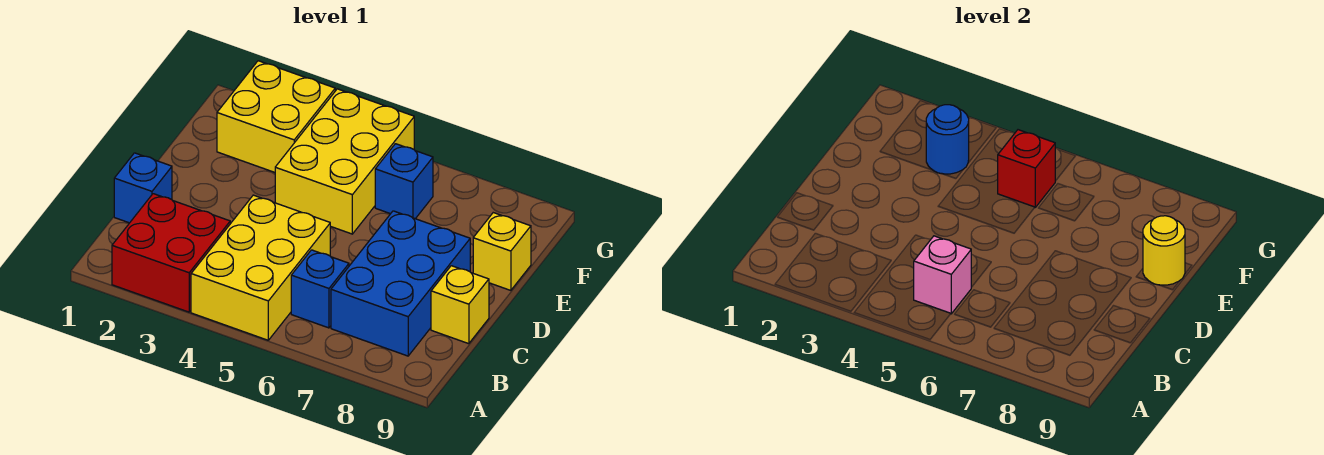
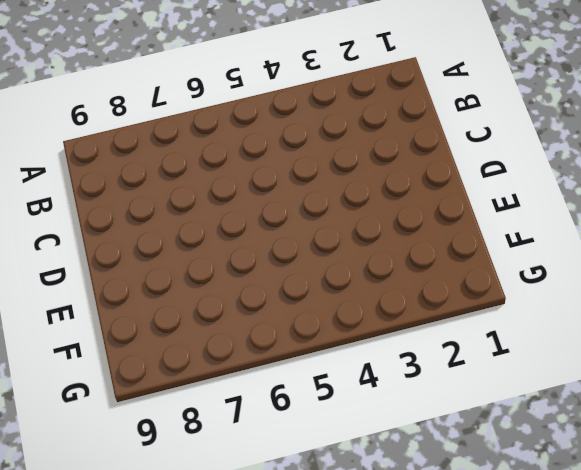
none -> red brick A2:B3 level 1
none -> yellow brick A4:C5 level 1
none -> blue brick B6 level 1

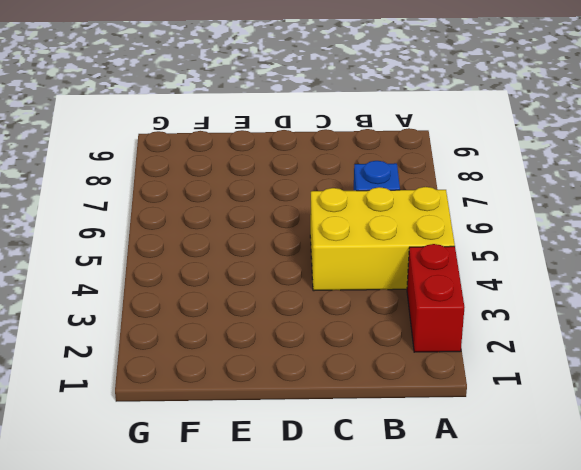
red brick A2:A3 level 1 -> red brick A2:B3 level 1
none -> blue brick B7:D8 level 1
none -> blue brick C1 level 1
none -> yellow brick C9 level 1

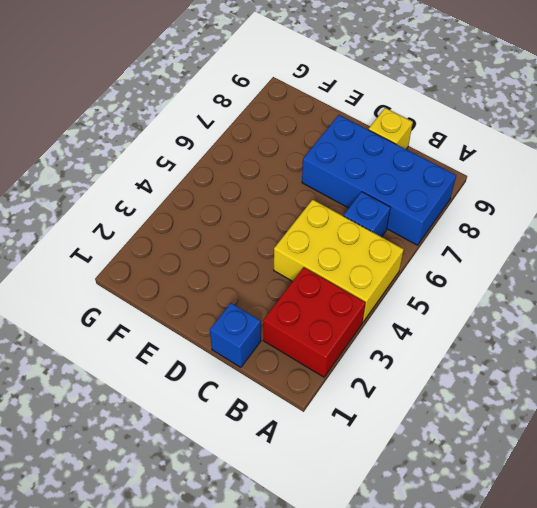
blue brick A7:D8 level 1 -> blue brick B7:D8 level 1
none -> yellow brick E4:G5 level 1
none -> yellow brick E9 level 1
none -> yellow brick F2:G3 level 1

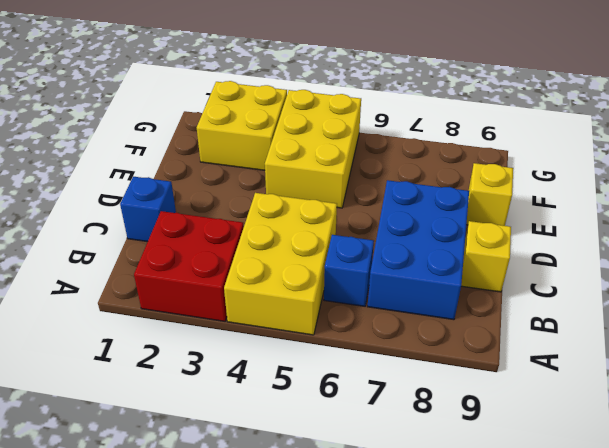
none -> blue brick F6 level 1
none -> pink brick B5 level 2
none -> yellow round brick E9 level 2

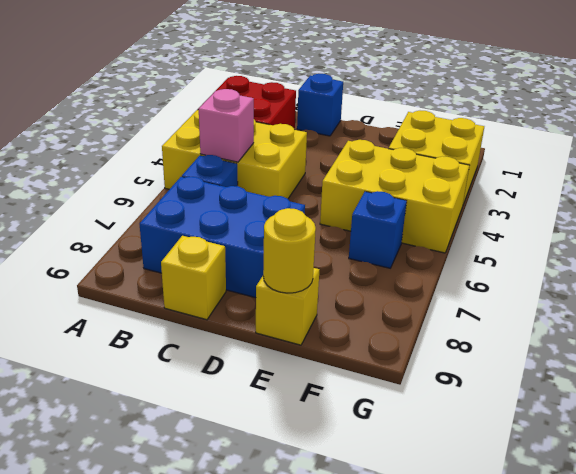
none -> blue round brick F3 level 2
none -> red brick F5 level 2

